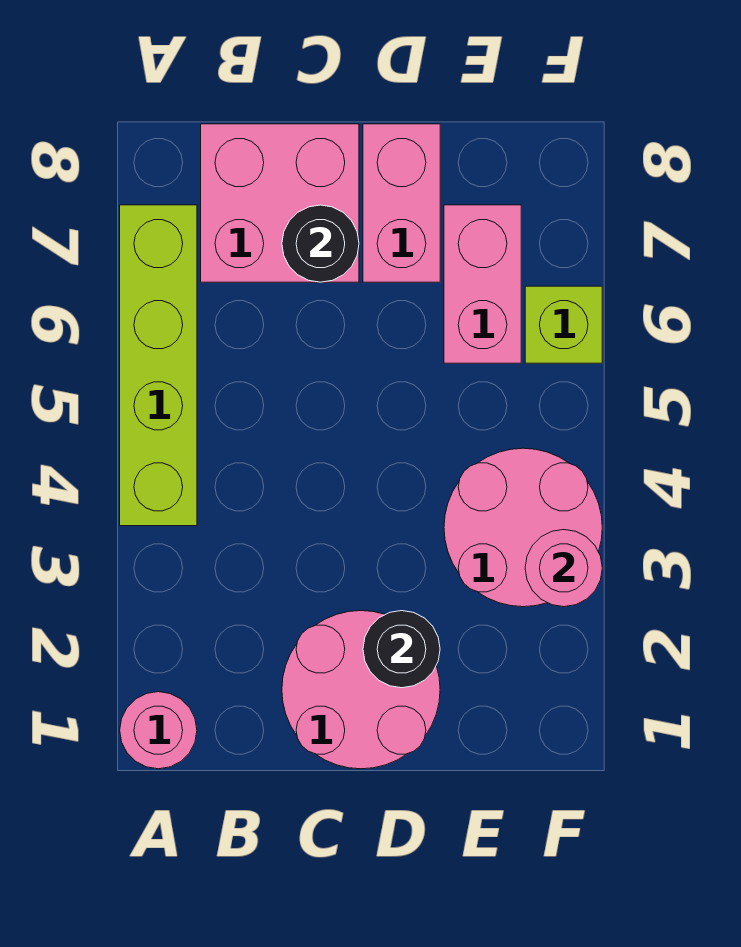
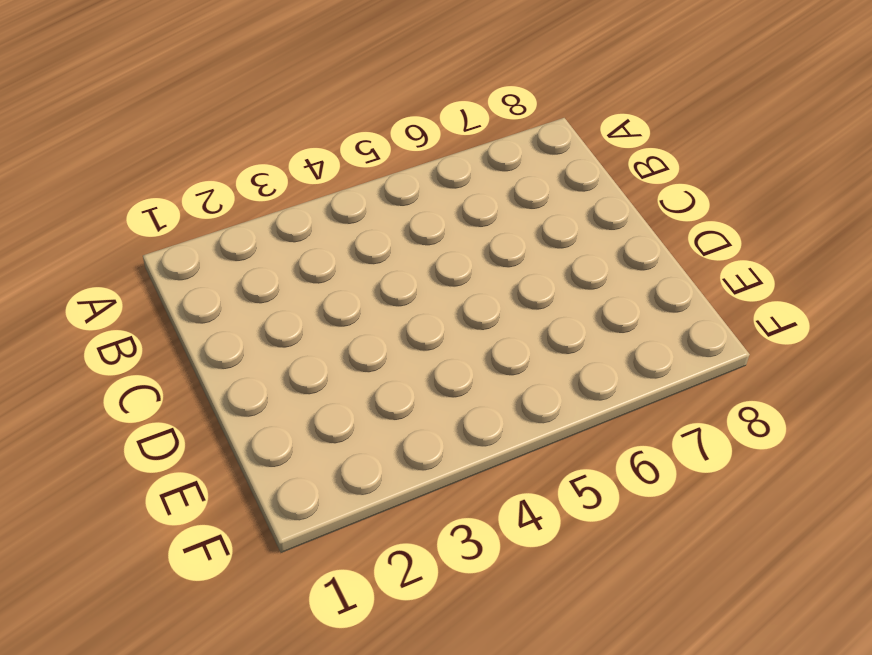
none -> pink round brick A1 level 1
none -> lime brick A4:A7 level 1

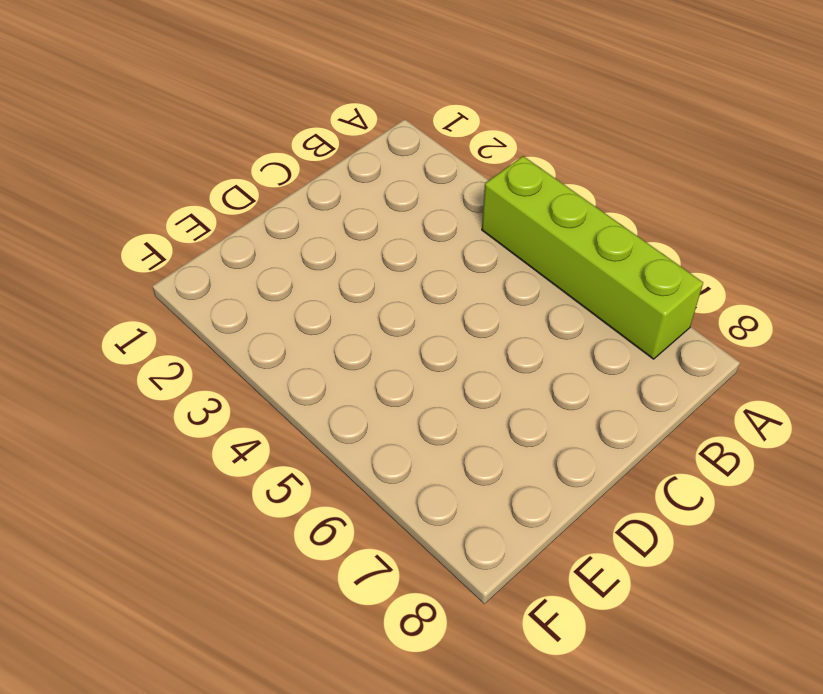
none -> pink round brick A1 level 1
none -> pink brick B7:C8 level 1

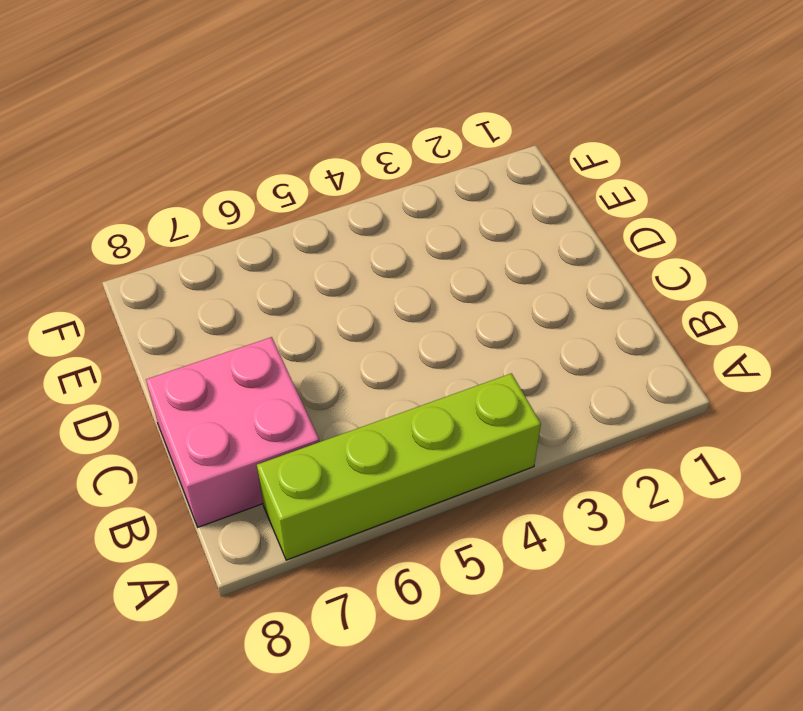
none -> pink round brick A1 level 1
none -> pink round brick C1:D2 level 1

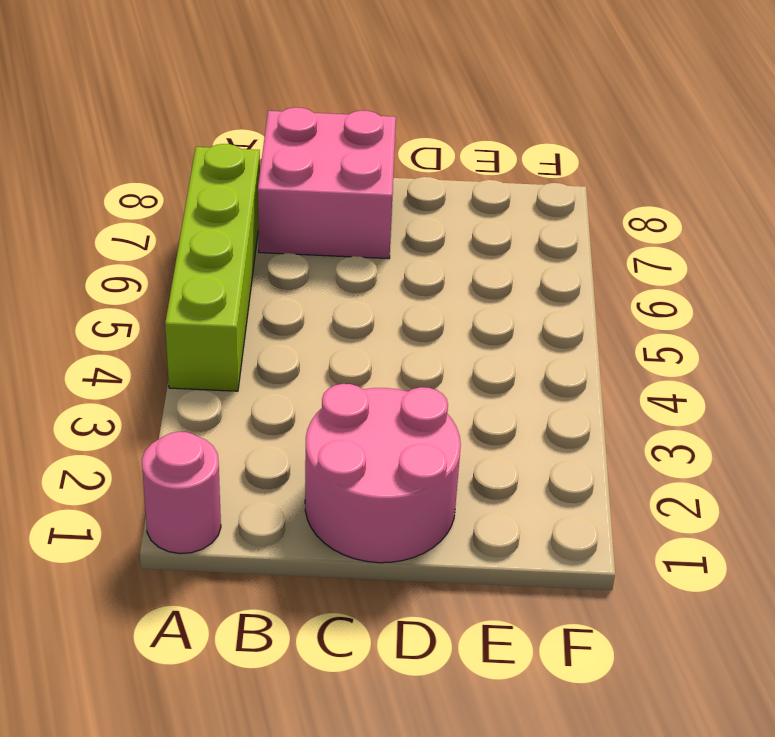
none -> pink brick D7:D8 level 1
none -> pink round brick E3:F4 level 1

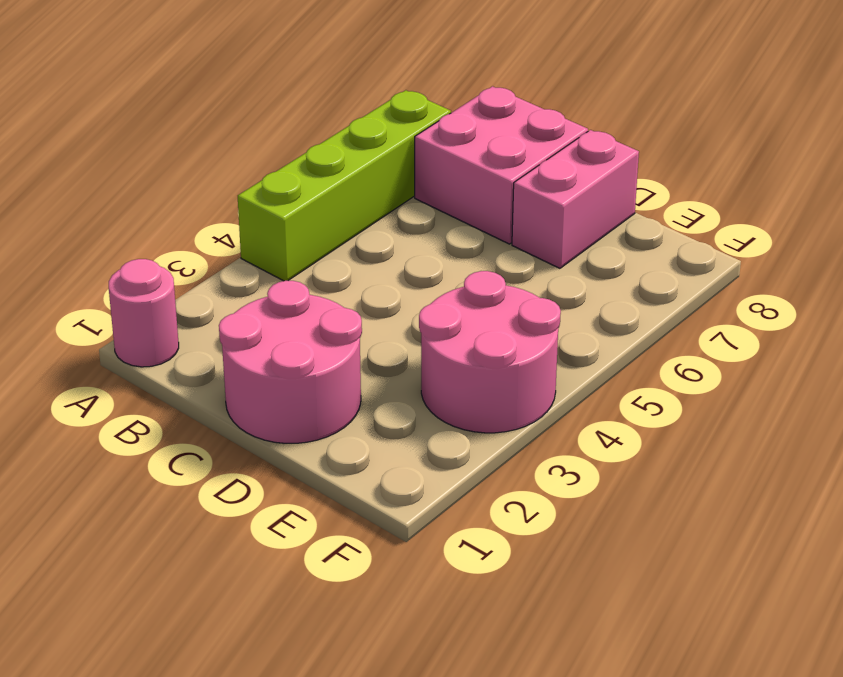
none -> pink brick E6:E7 level 1
none -> lime brick F6 level 1

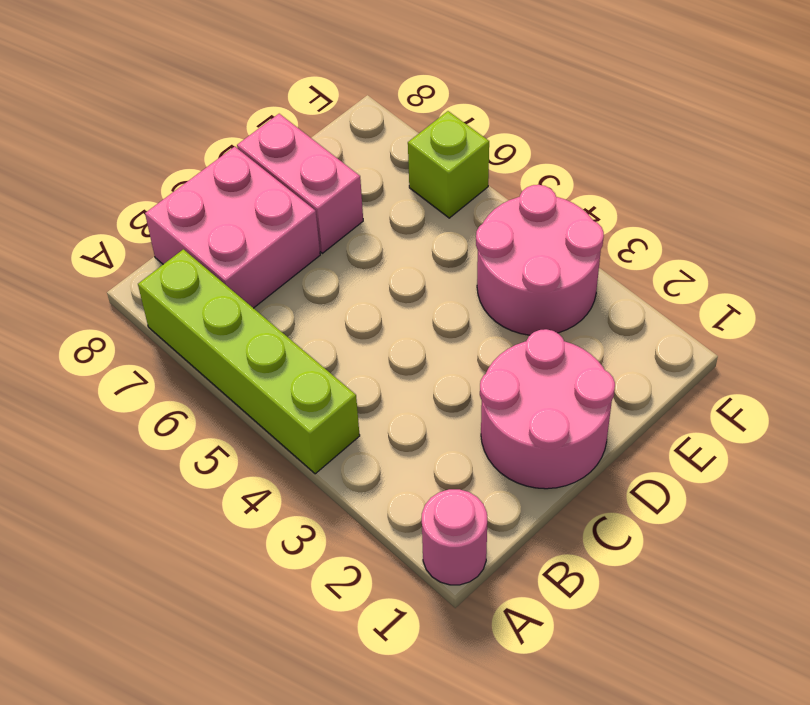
none -> pink brick E6:E7 level 1
none -> black round brick C7 level 2

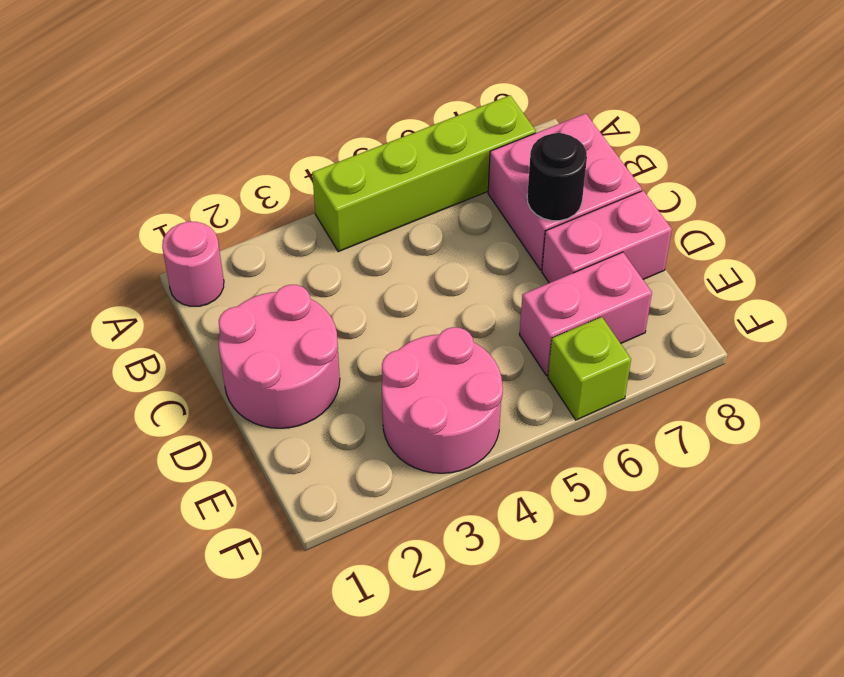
none -> black round brick D2 level 2
none -> pink round brick F3 level 2

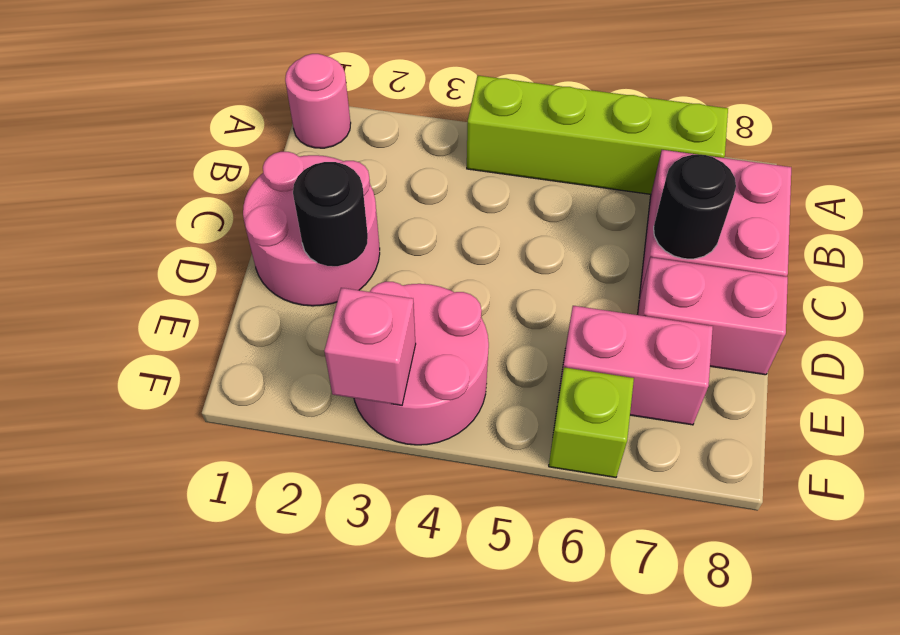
pink brick F3 level 2 -> pink round brick F3 level 2

